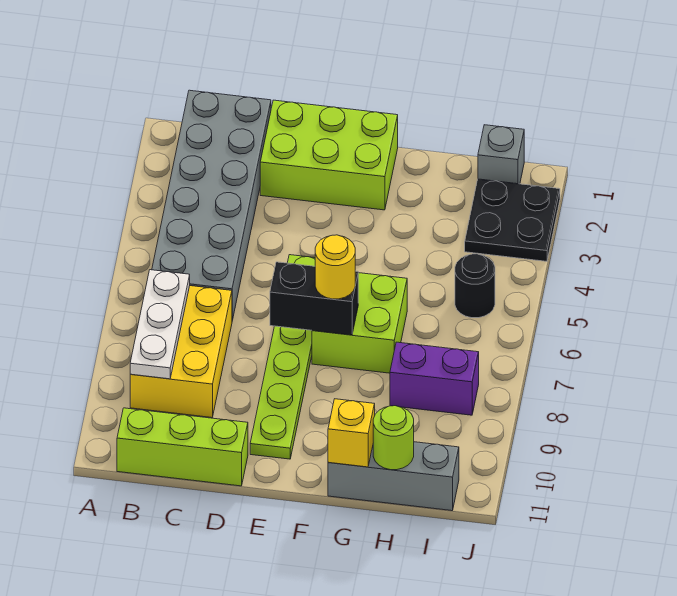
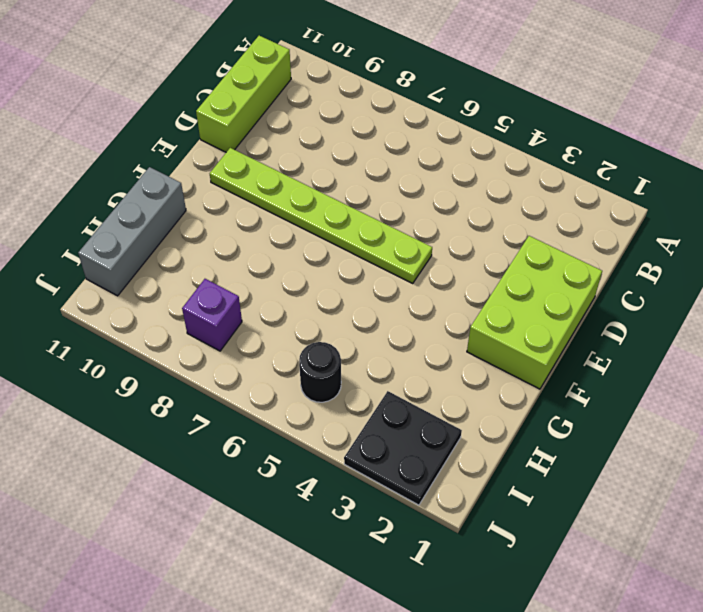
purple brick I8 level 1 -> purple brick H8:I8 level 1
none -> grey brick B1:C6 level 1
none -> yellow brick B7:C9 level 1
none -> lime brick F6:G7 level 1

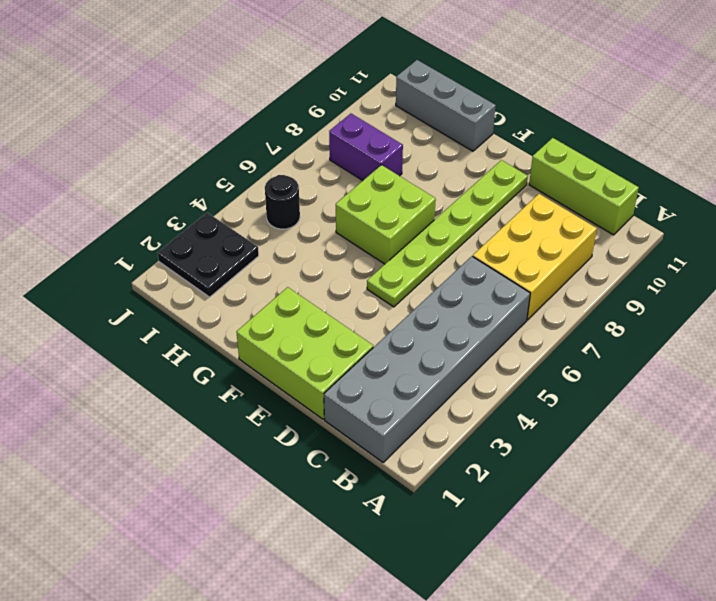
none -> grey brick I1 level 1
none -> white plate B7:B9 level 2
none -> black brick E7:F7 level 2

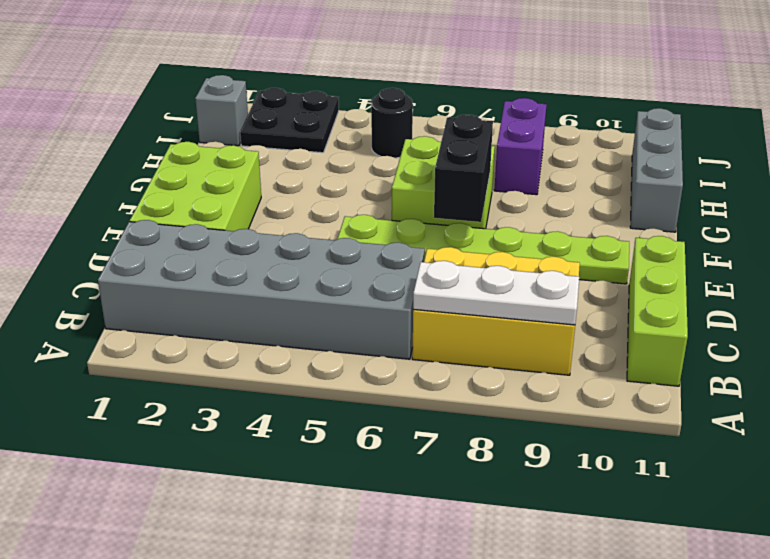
none -> yellow brick G11 level 2
none -> lime round brick H11 level 2
none -> yellow round brick F7 level 3

